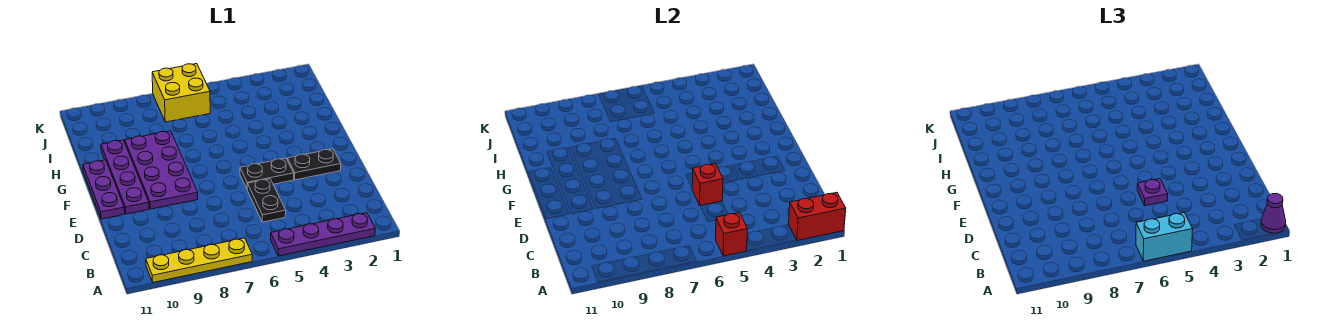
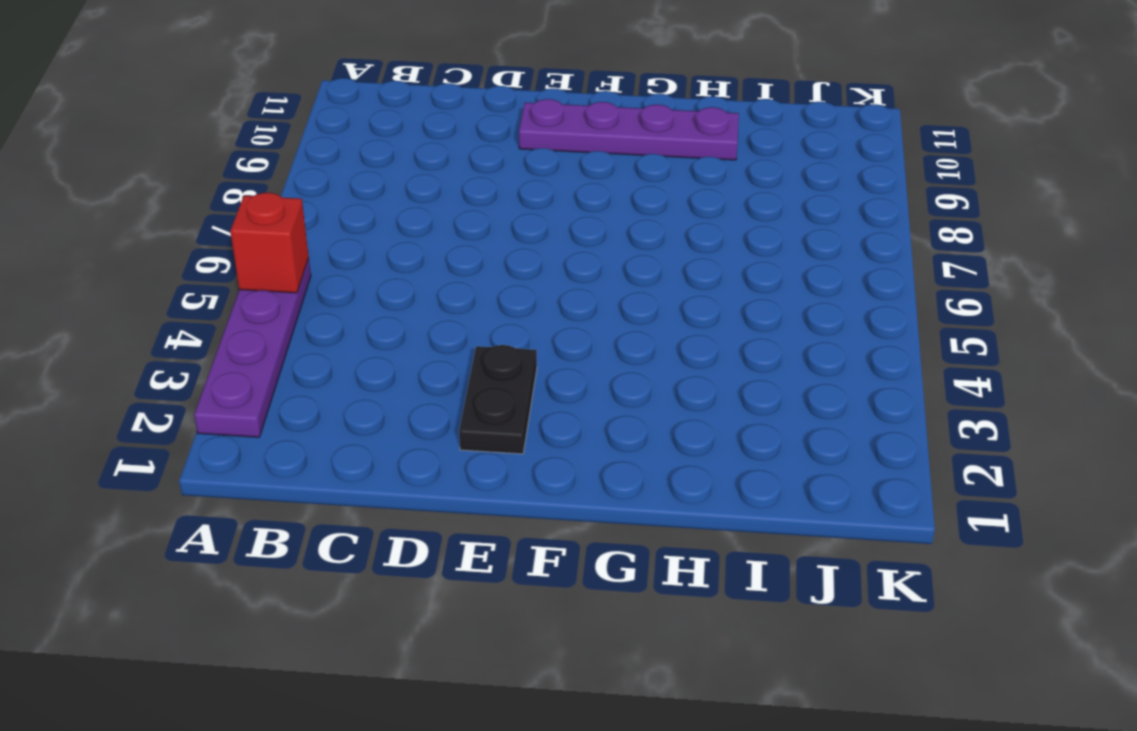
none -> yellow plate A7:A10 level 1
none -> black plate C5:D5 level 1
none -> black plate E4:E5 level 1

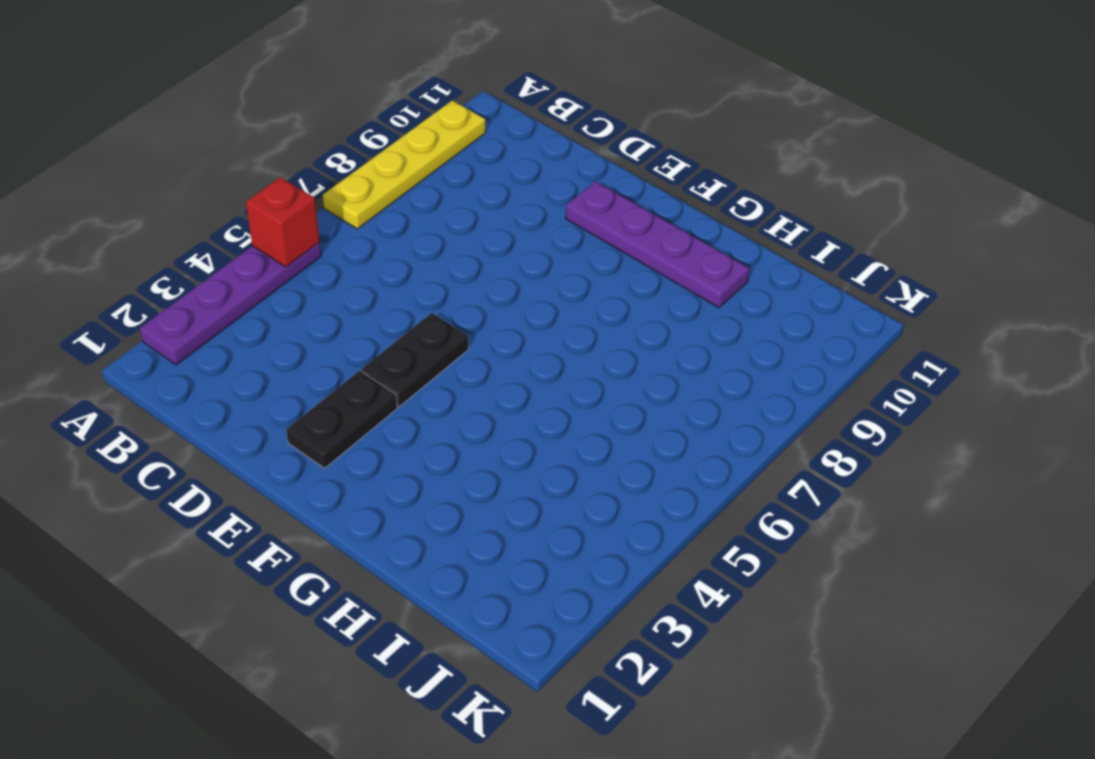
none -> black plate C5:D5 level 1
none -> purple plate E8:H9 level 1
none -> purple plate E11:G11 level 1

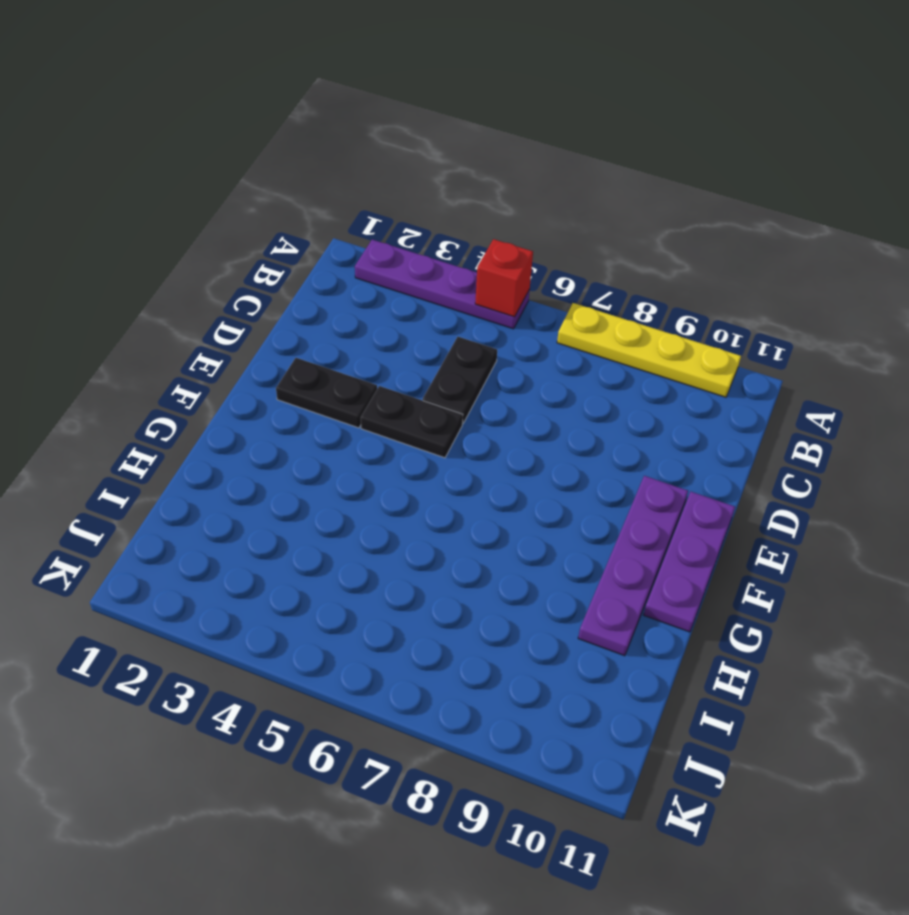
none -> purple plate E8:H9 level 1
none -> yellow brick J6:K7 level 1
none -> red brick A1:A2 level 2

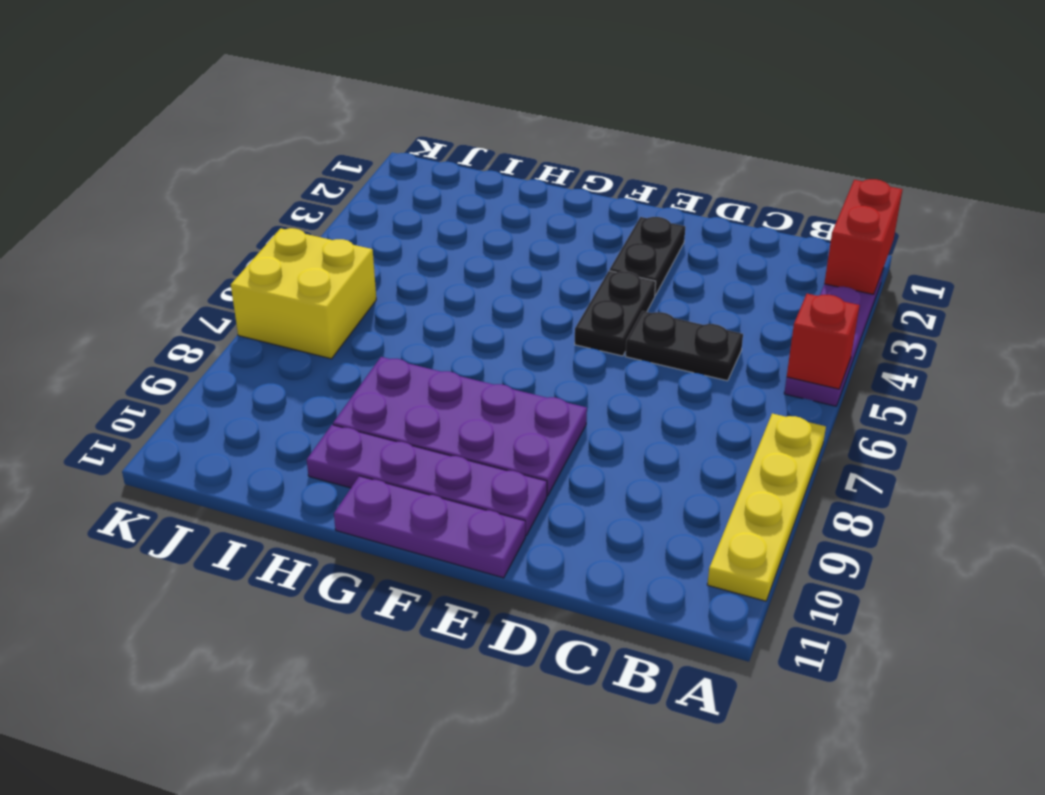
none -> red brick D5 level 2
none -> purple cone A1 level 3
none -> cyan brick A5:A6 level 3

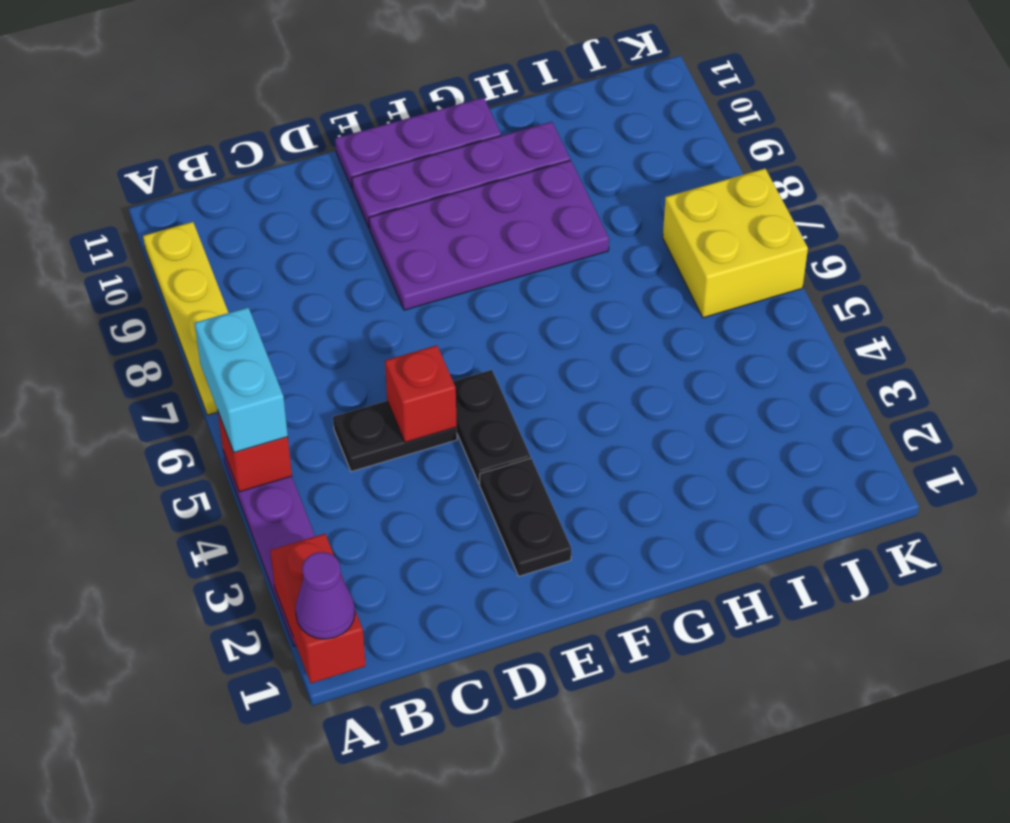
none -> purple plate D5 level 3

